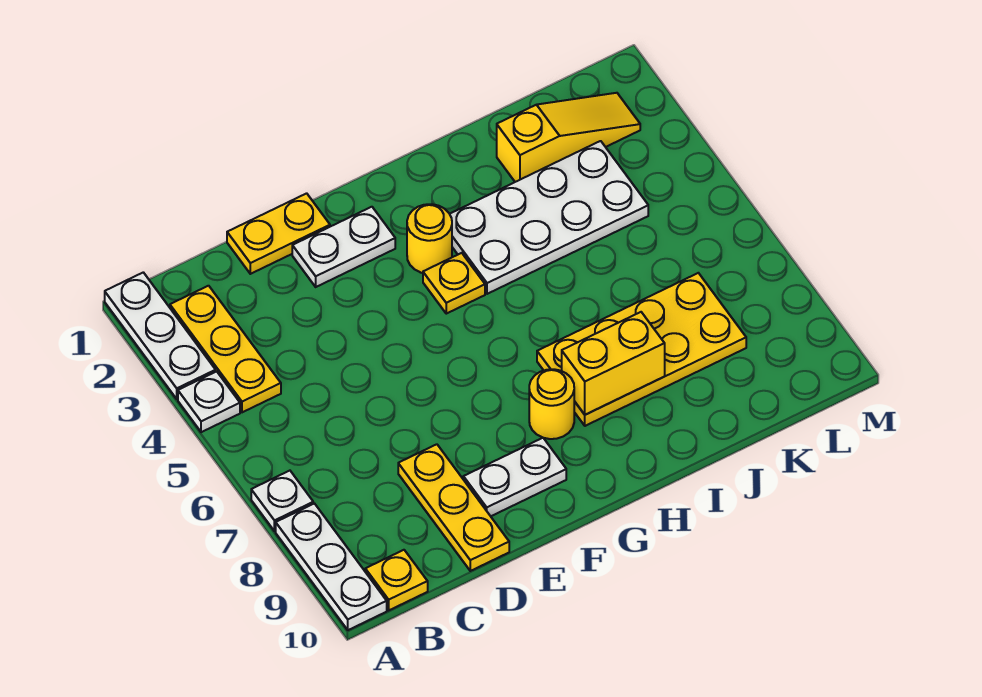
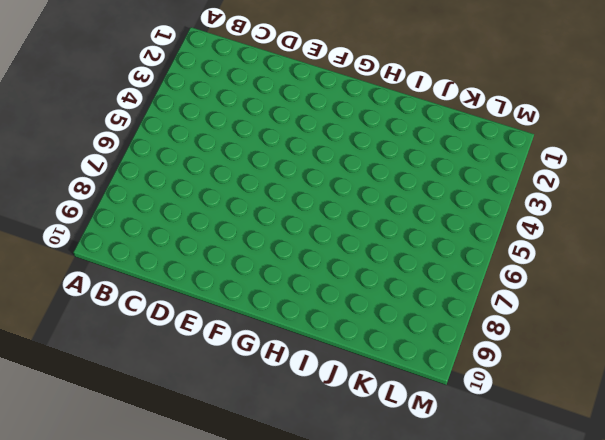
none -> white plate A1:A3 level 1
none -> white plate A4 level 1
none -> white plate A7 level 1

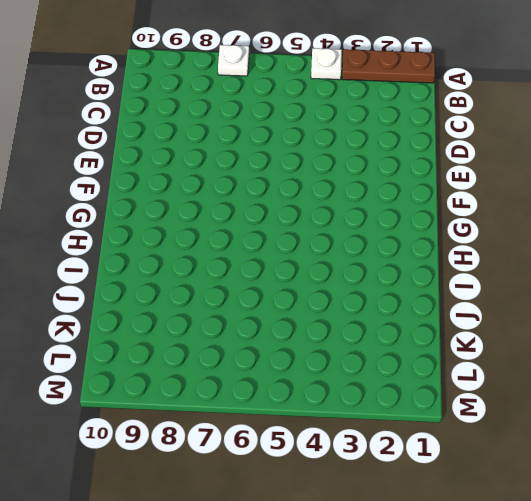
brown plate A1:A3 level 1 -> white plate A1:A3 level 1
none -> white plate A8:A10 level 1
none -> yellow plate B2:B4 level 1
none -> yellow plate B10 level 1

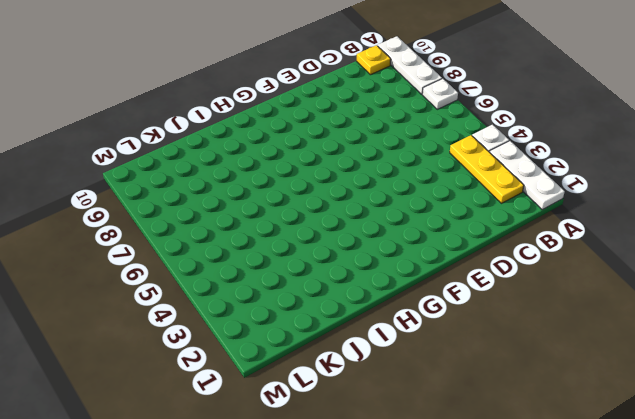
none -> yellow plate D1:E1 level 1
none -> yellow plate D8:D10 level 1
none -> white plate E2:F2 level 1

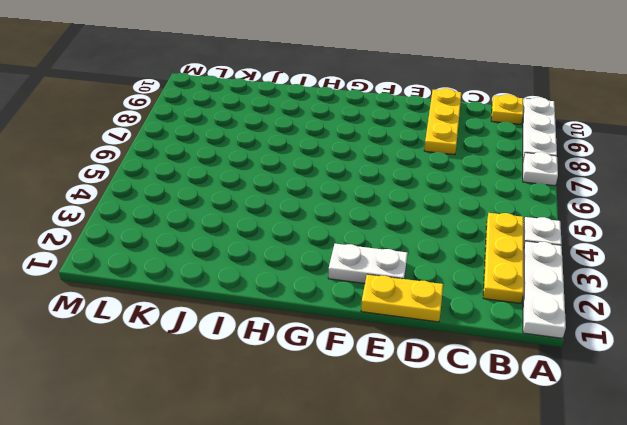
none -> white plate E9:F9 level 1
none -> yellow round brick G3 level 1
none -> yellow plate G4 level 1

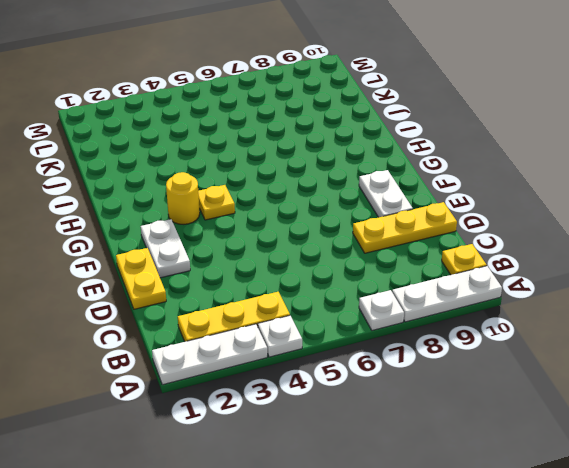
none -> yellow round brick G8 level 1
none -> white plate H3:K4 level 1
none -> yellow plate H7:K8 level 1

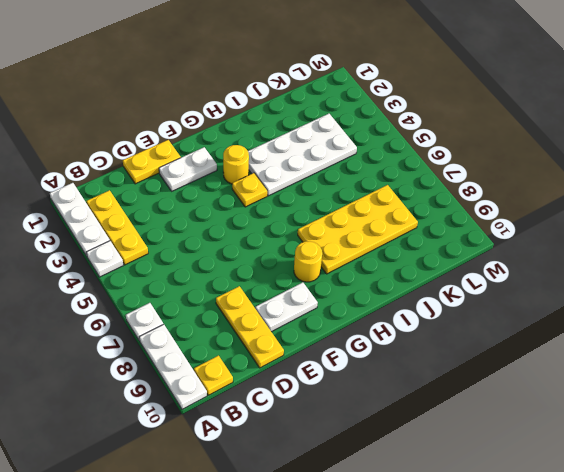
none -> yellow slope J2:L2 level 1 top J
none -> yellow brick H8:I8 level 2

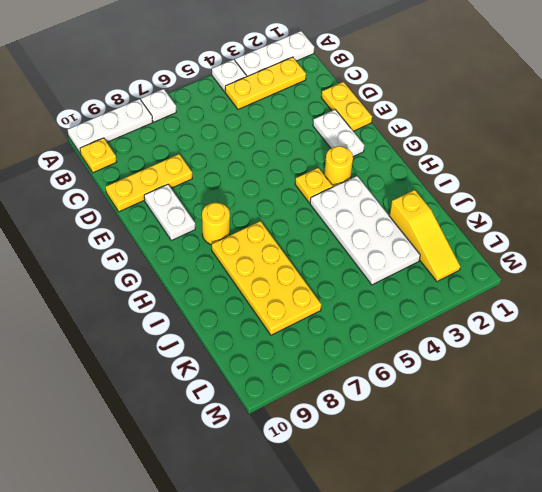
none -> yellow brick H8:I8 level 2

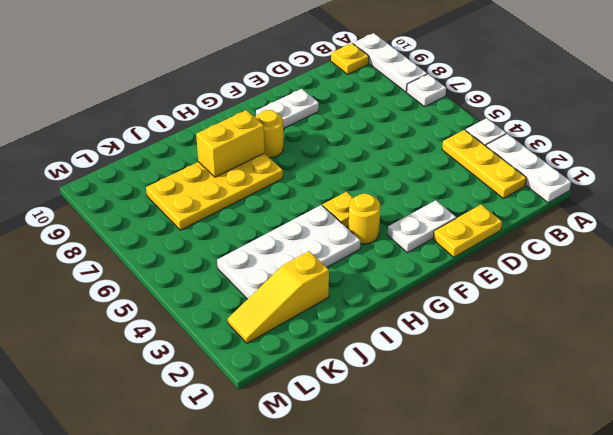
none -> yellow plate D8:D10 level 1

